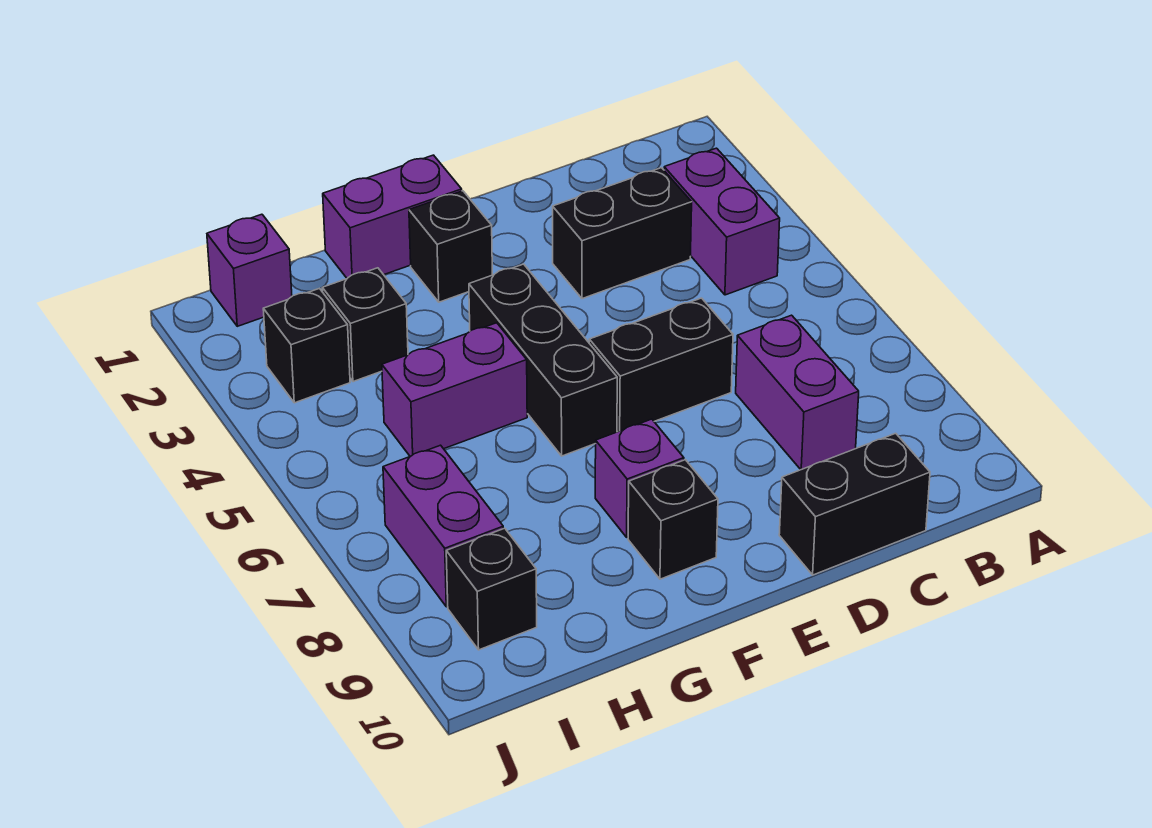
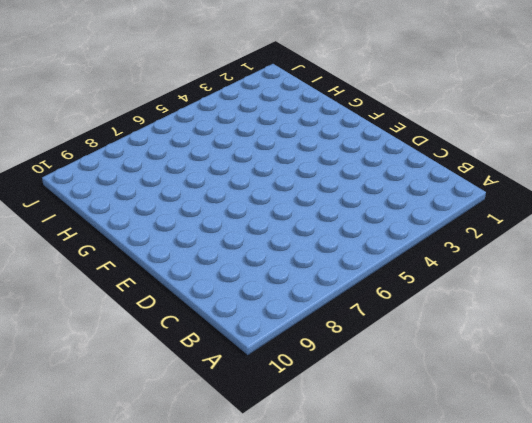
none -> purple brick B3:B4 level 1
none -> black brick C3:D3 level 1
none -> purple brick C7:C8 level 1

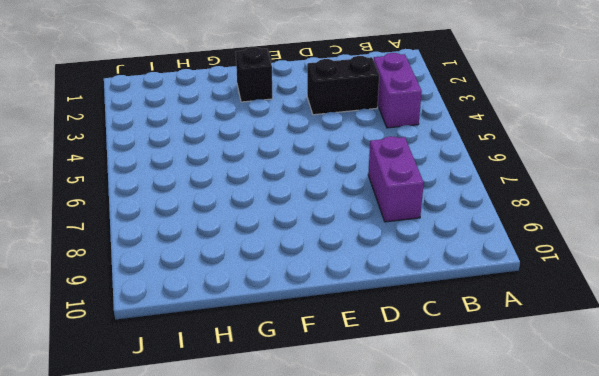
none -> black brick C10:D10 level 1
none -> black brick D6:E6 level 1
none -> purple brick F1:G1 level 1

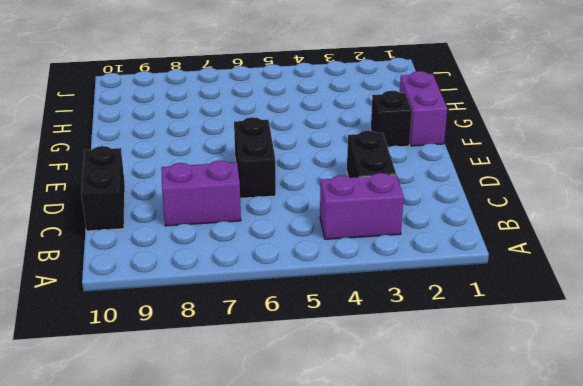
none -> black brick F4:F6 level 1
none -> purple brick F8 level 1
none -> black brick F9 level 1

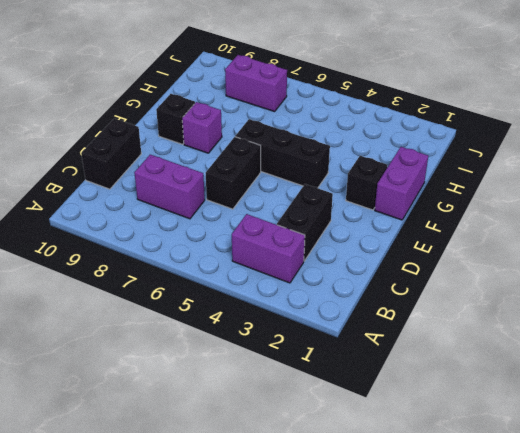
none -> purple brick G5:H5 level 1
none -> black brick H3 level 1
none -> purple brick I1 level 1

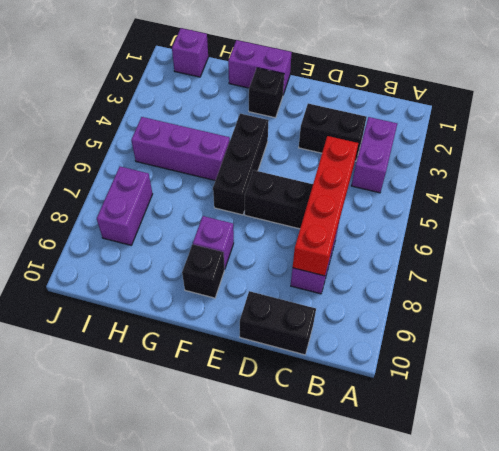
red brick C5:C8 level 2 -> none
purple brick G5:I5 level 1 -> purple brick G5:H5 level 1
none -> black brick H3 level 1
none -> black brick I3 level 1
none -> black brick I9 level 1

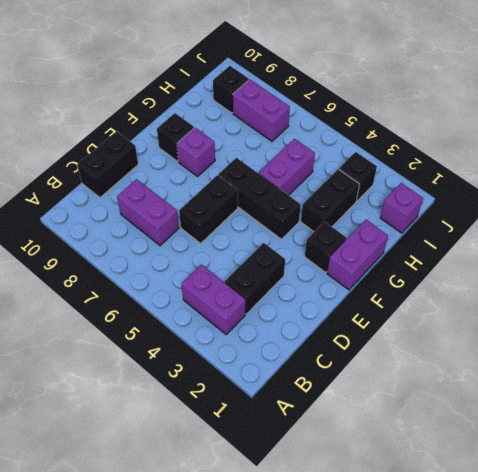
black brick G3:H3 level 1 -> black brick H3 level 1

